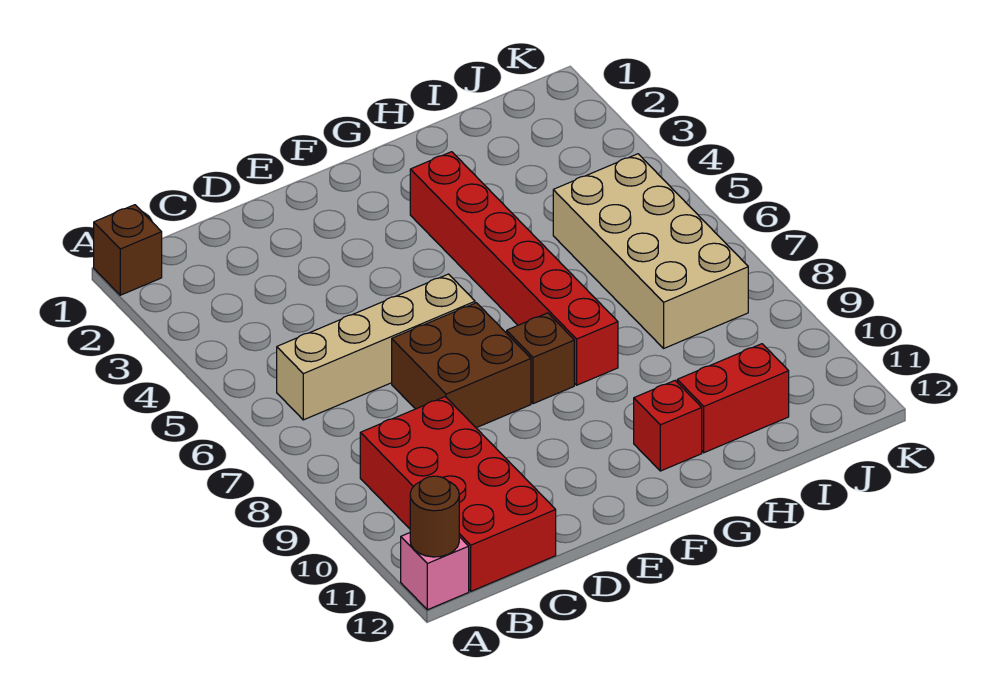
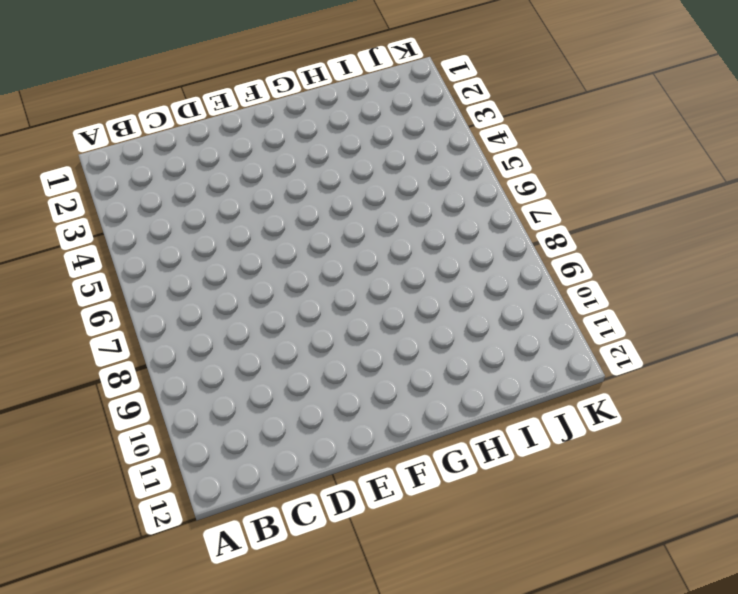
none -> brown brick A1 level 1
none -> pink brick A12 level 1

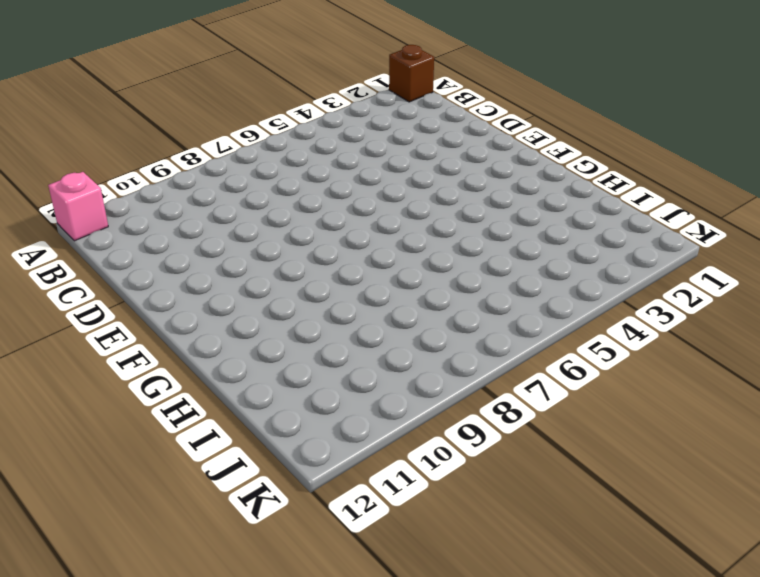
none -> tan brick B6:E6 level 1
none -> red brick B9:C12 level 1

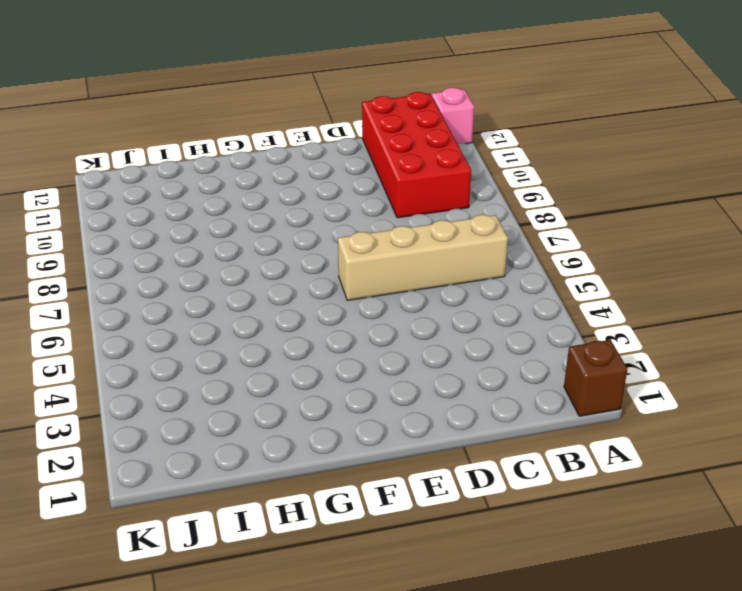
none -> brown brick D7:E8 level 1
none -> brown brick F8 level 1

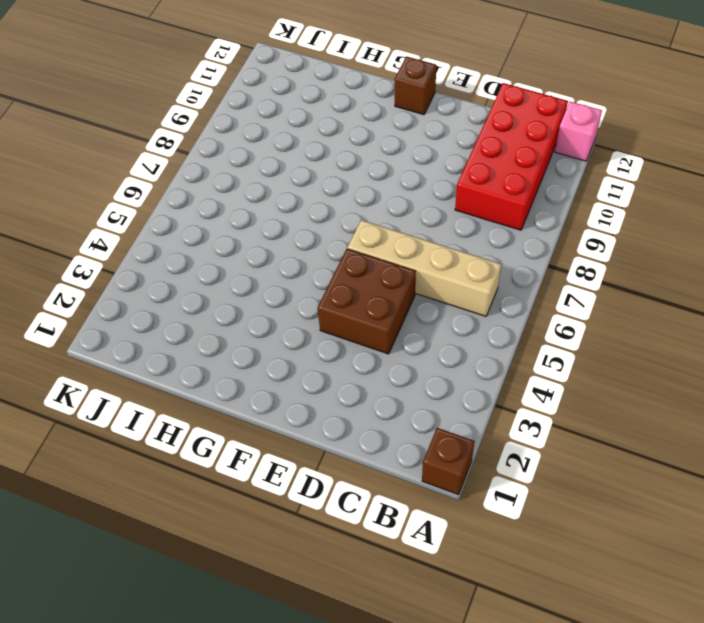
brown brick D4:E5 level 1 -> brown brick D7:E8 level 1
brown brick F12 level 1 -> brown brick F8 level 1
none -> red brick G3:G8 level 1
none -> red brick G11 level 1

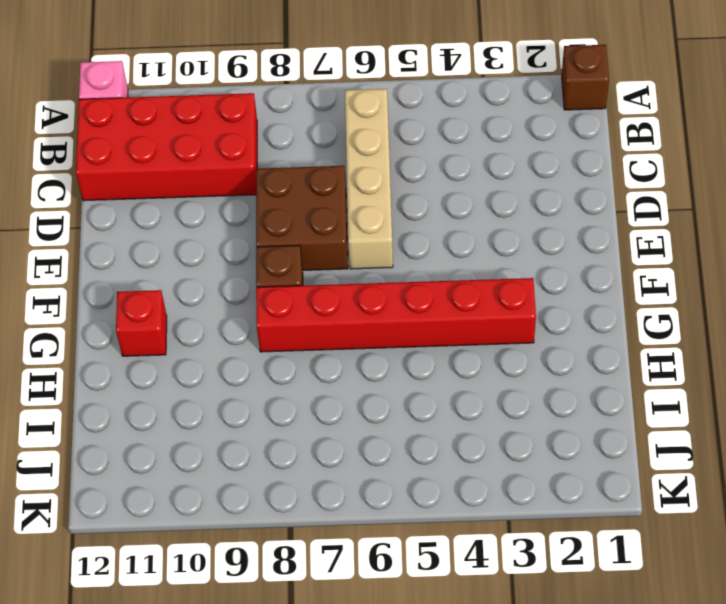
none -> red brick H11:I11 level 1
none -> tan brick I5:J8 level 1

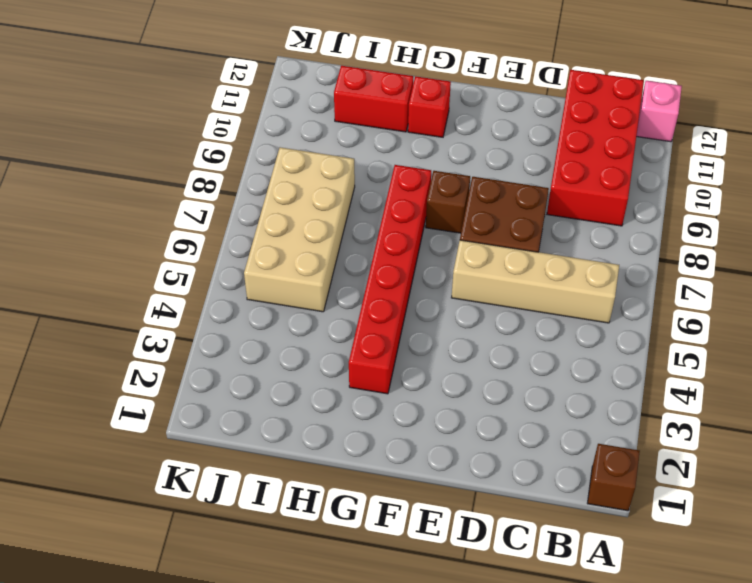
none -> brown round brick A12 level 2

